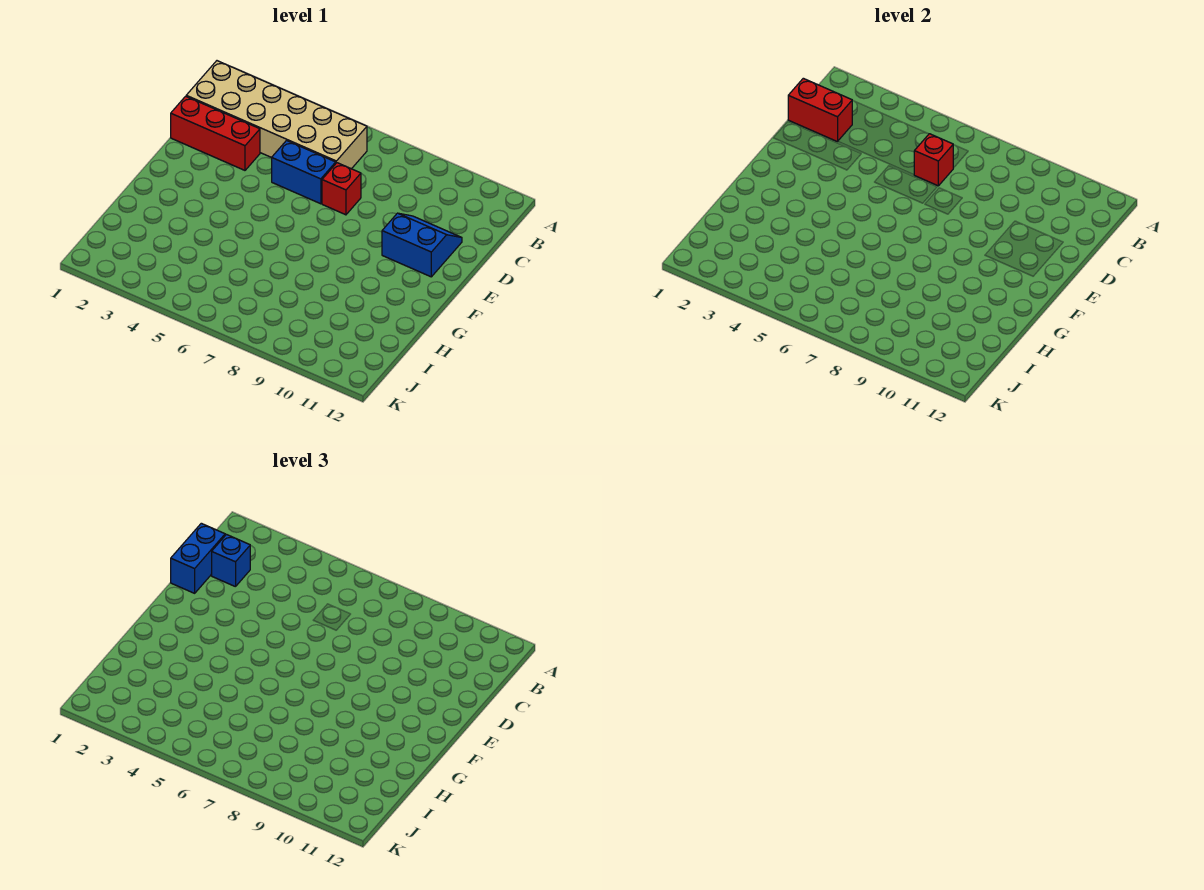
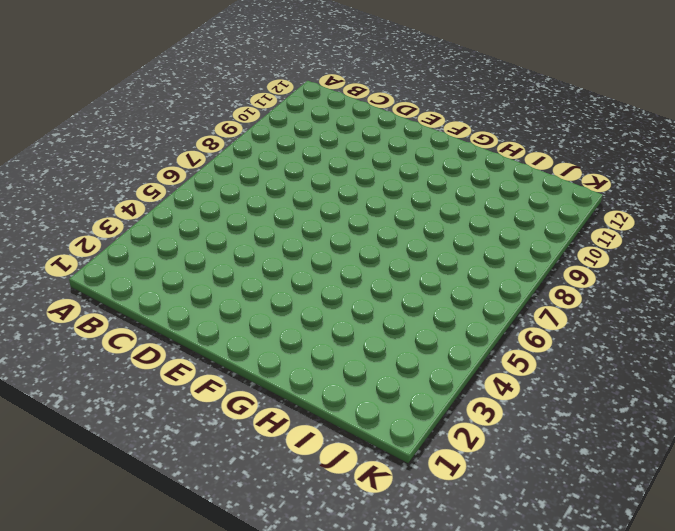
none -> tan brick B1:C6 level 1
none -> red brick D1:D3 level 1

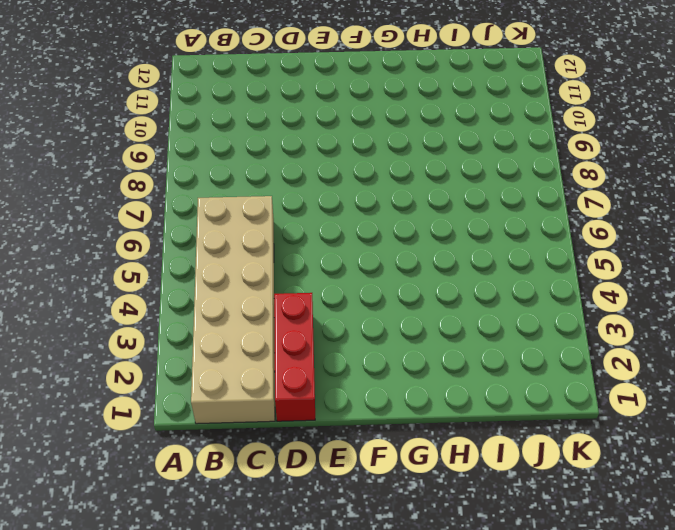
none -> blue brick D5:D6 level 1
none -> red brick D7 level 1

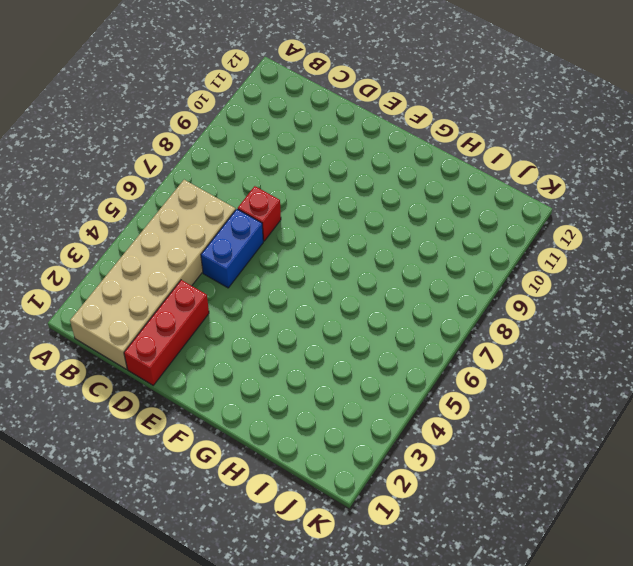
none -> blue slope D10:E11 level 1 top E
none -> red brick C1:C2 level 2

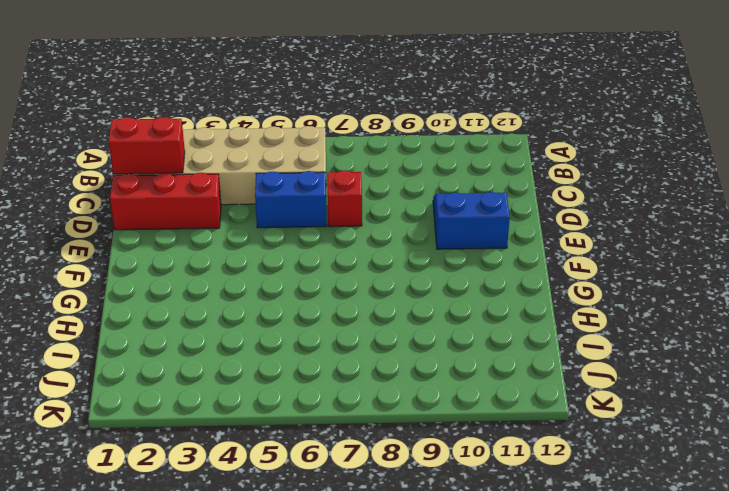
none -> red brick C6 level 2
none -> blue brick C1:D1 level 3

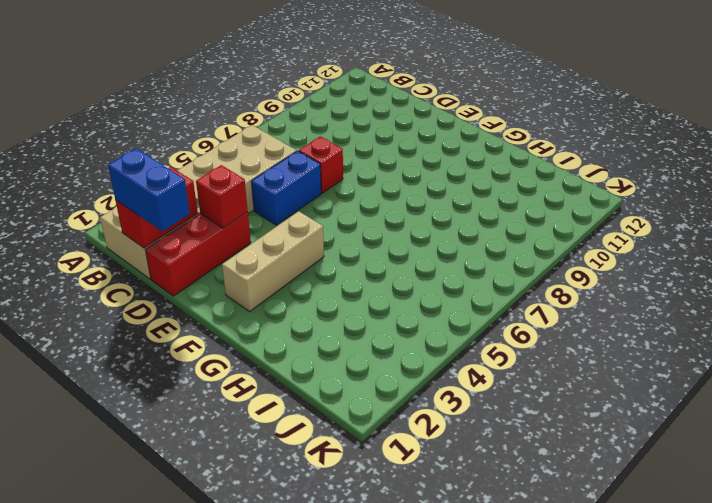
red brick D3 level 2 -> red brick C6 level 2
tan brick F2:F4 level 1 -> none
none -> blue slope D10:E11 level 1 top E
none -> blue brick C2 level 3

